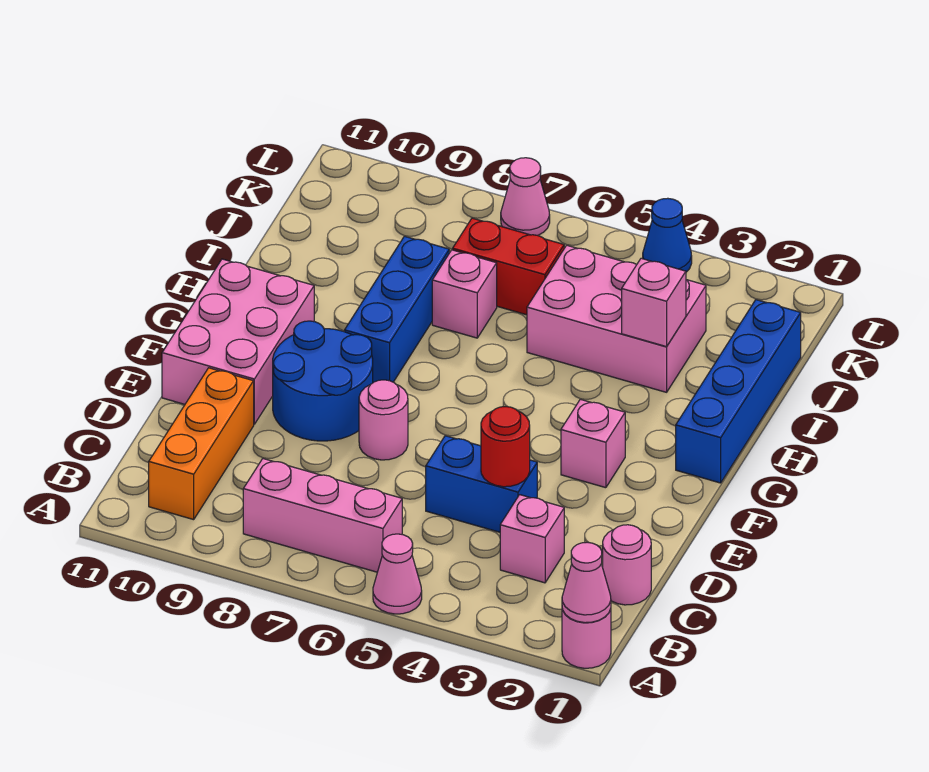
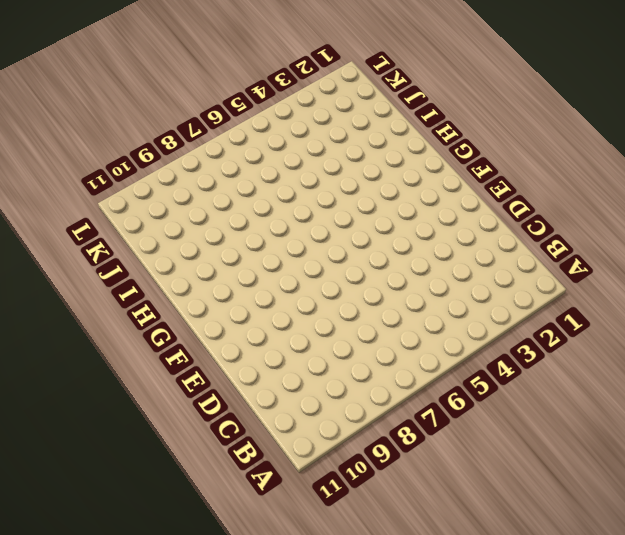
none -> pink round brick A1 level 1
none -> pink cone A5 level 1
none -> pink brick B6:B8 level 1

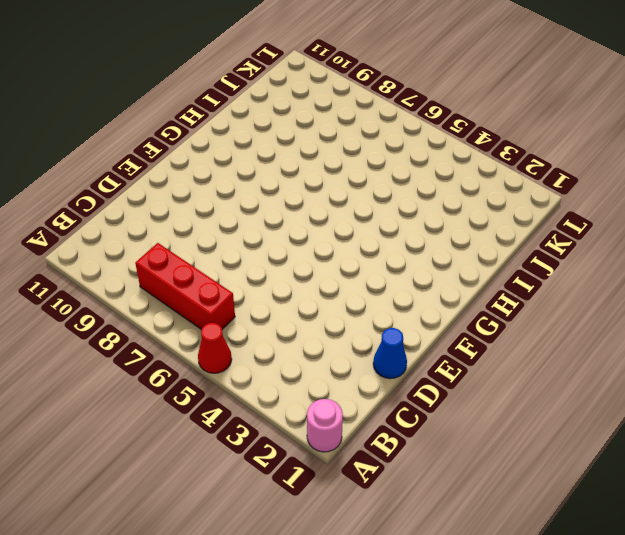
red cone A5 level 1 -> pink cone A5 level 1
red brick B6:B8 level 1 -> pink brick B6:B8 level 1
blue cone D1 level 1 -> blue cone L4 level 1
none -> orange brick B10:D10 level 1
none -> pink round brick C1 level 1
none -> pink brick C3 level 1

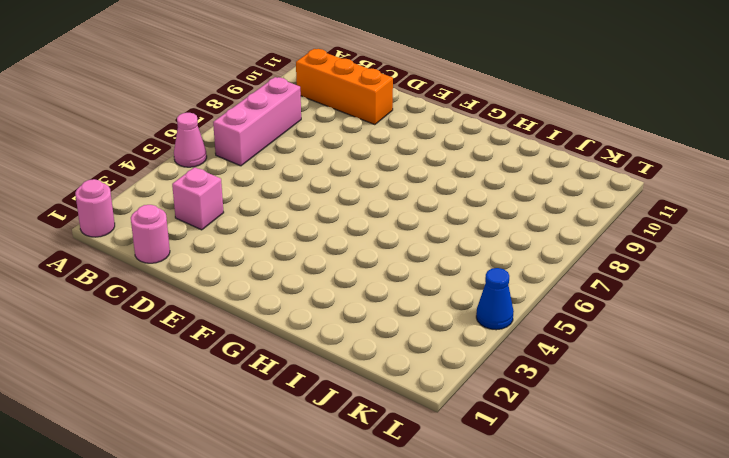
none -> blue brick D4:D5 level 1
none -> pink round brick E7 level 1
none -> blue round brick E8:F9 level 1

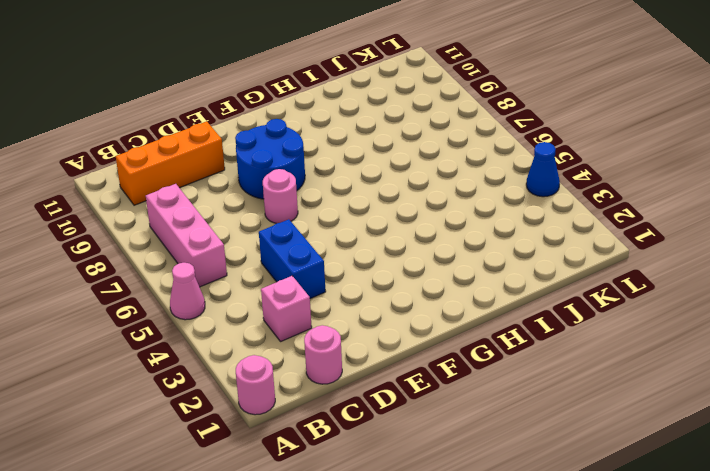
none -> pink brick E10:G11 level 1
none -> pink brick F3 level 1
none -> blue brick G1:J1 level 1

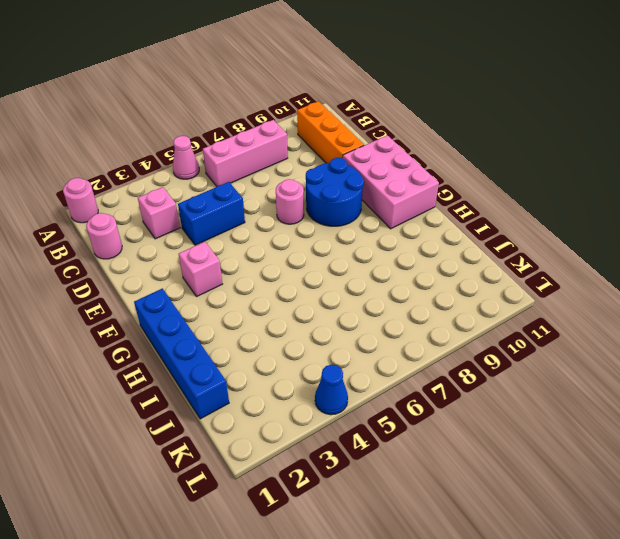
none -> blue brick G8:I8 level 1
none -> pink brick I3:J5 level 1
none -> pink brick I7 level 1

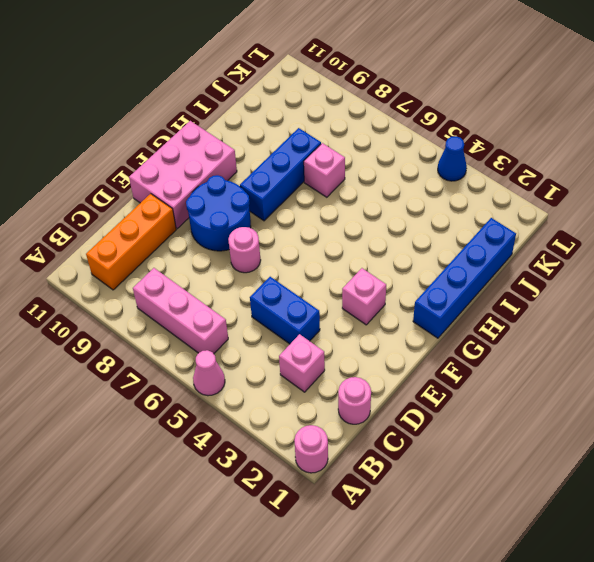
none -> pink brick I3:J5 level 1
none -> red brick J6:J7 level 1
none -> pink cone L7 level 1

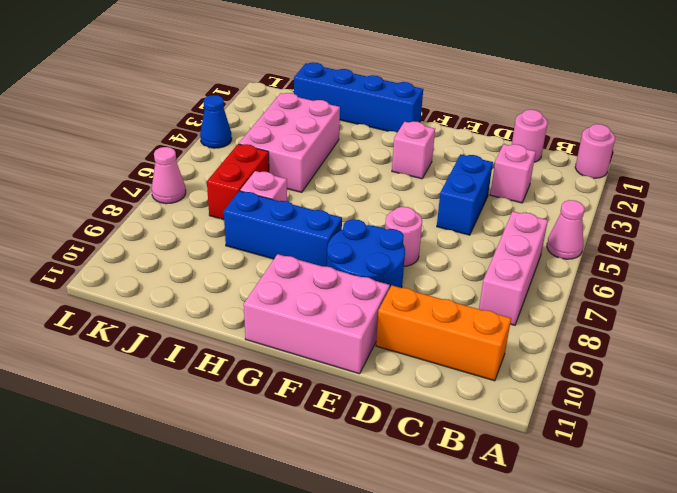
none -> pink cone A1 level 2
none -> red round brick D4 level 2
none -> pink brick I3 level 2

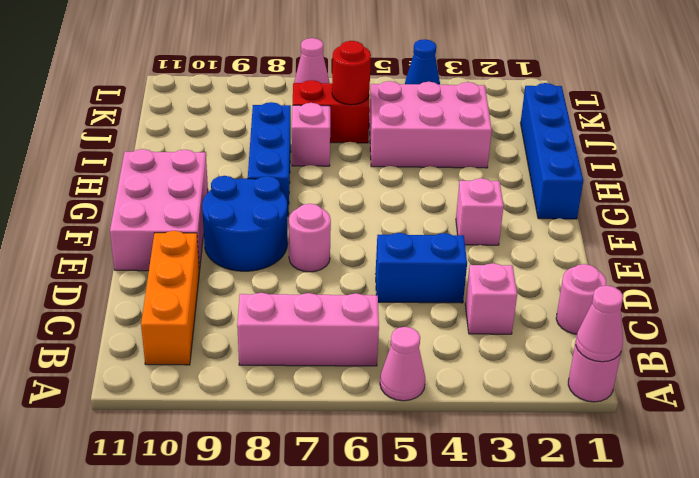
red round brick J6 level 2 -> red round brick D4 level 2
none -> pink brick I3 level 2

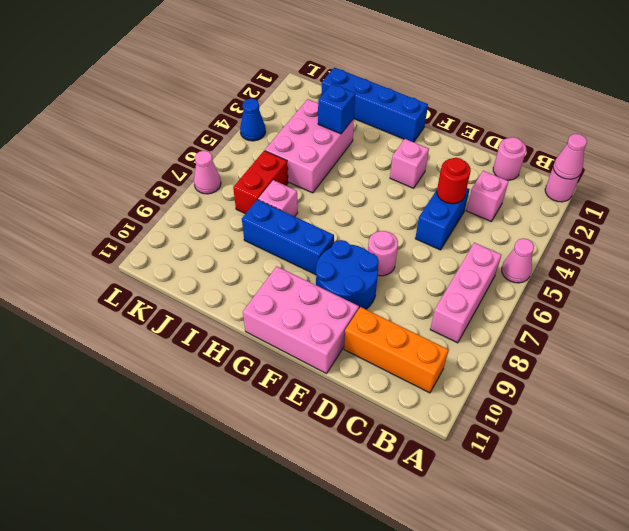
blue brick I3 level 2 -> pink brick I3 level 2

